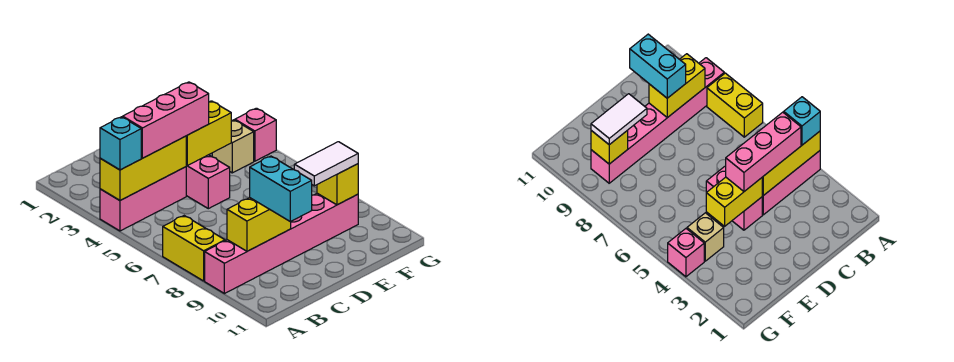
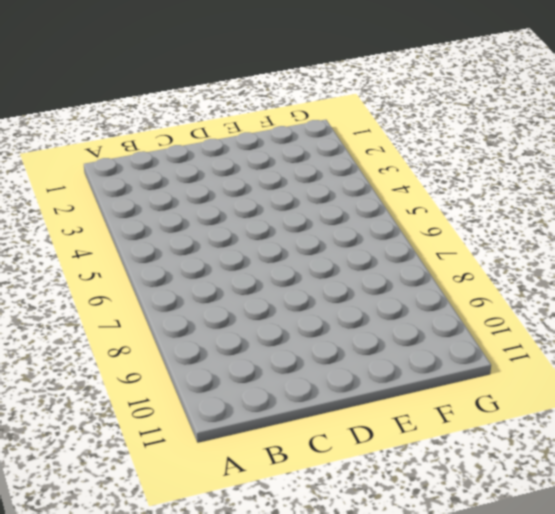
none -> pink brick A4:C4 level 1
none -> yellow brick A7:A8 level 1
none -> pink brick A9:F9 level 1

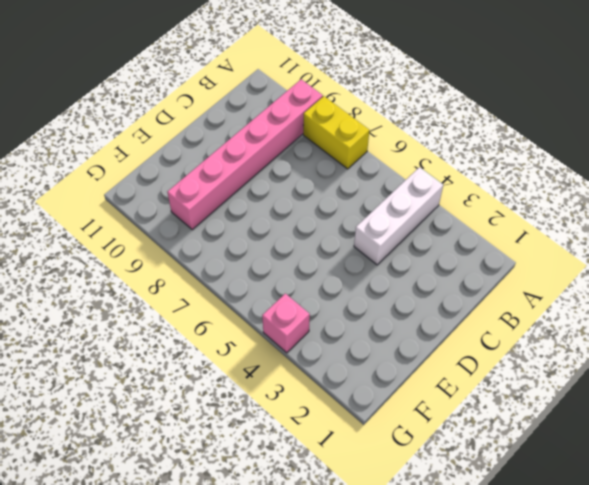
white brick A4:C4 level 1 -> pink brick A4:C4 level 1
none -> pink brick D4:D5 level 1
none -> tan brick F4 level 1
none -> yellow brick A4:C4 level 2

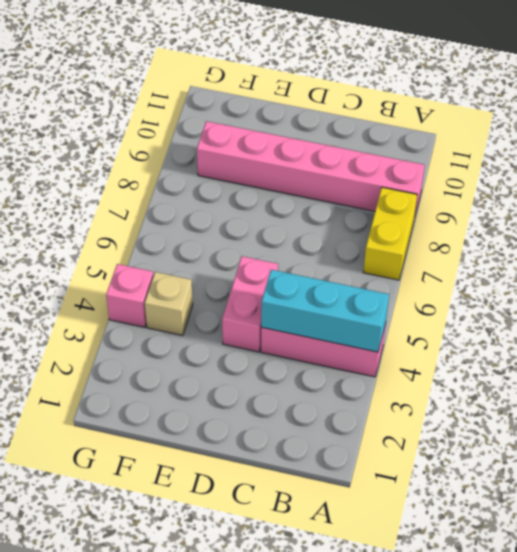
cyan brick A4:C4 level 2 -> yellow brick A4:C4 level 2
none -> yellow brick B9:C9 level 2
none -> yellow brick D4:E4 level 2
none -> yellow brick F9 level 2

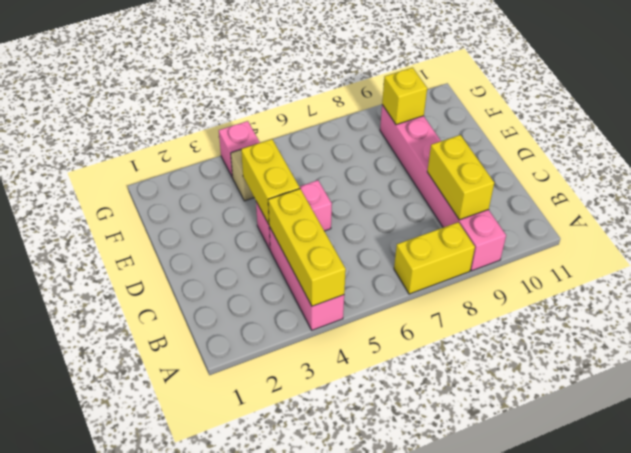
none -> cyan brick A4 level 3
none -> pink brick B4:D4 level 3
none -> cyan brick C9:C10 level 3

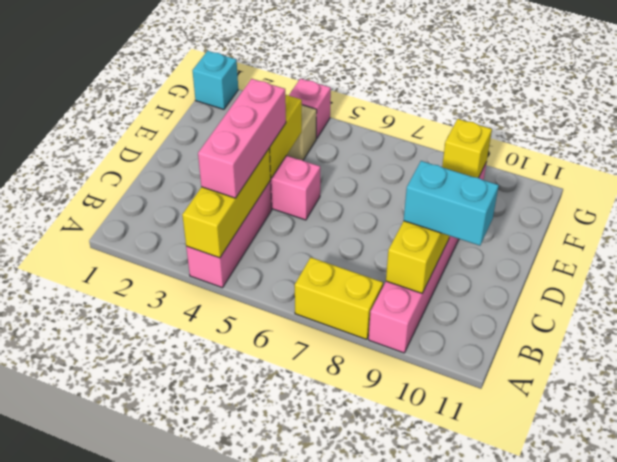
cyan brick G1 level 1 -> cyan brick A4 level 3
none -> white tile E9:F9 level 3

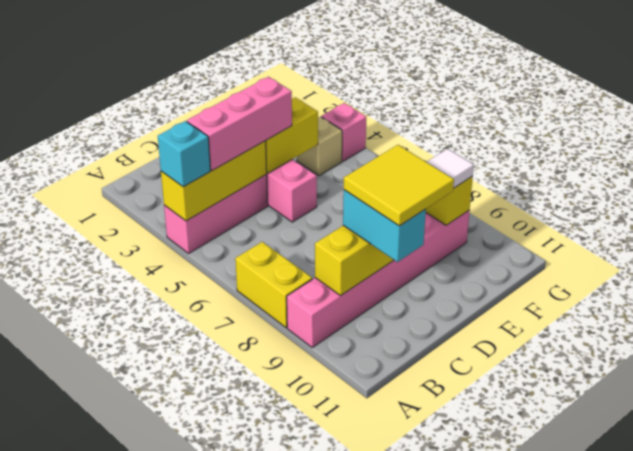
yellow tile C9:D10 level 4 -> none

